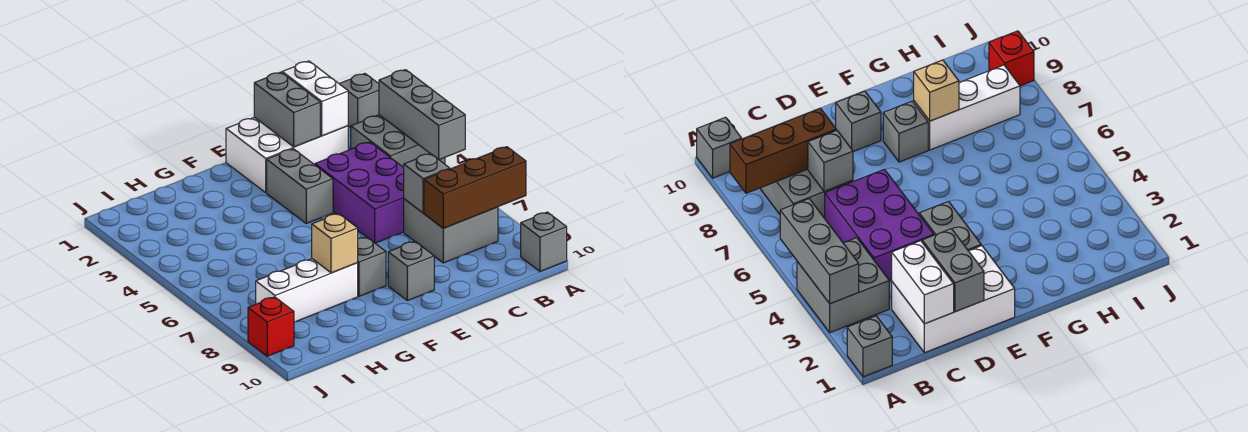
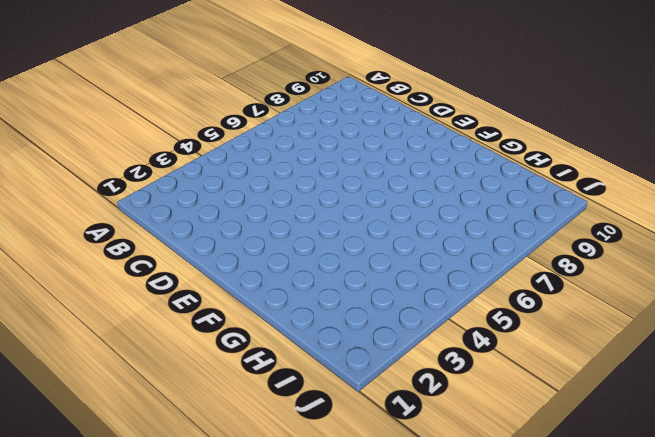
none -> grey brick A1 level 1
none -> grey brick A3:B4 level 1
none -> grey brick A10 level 1

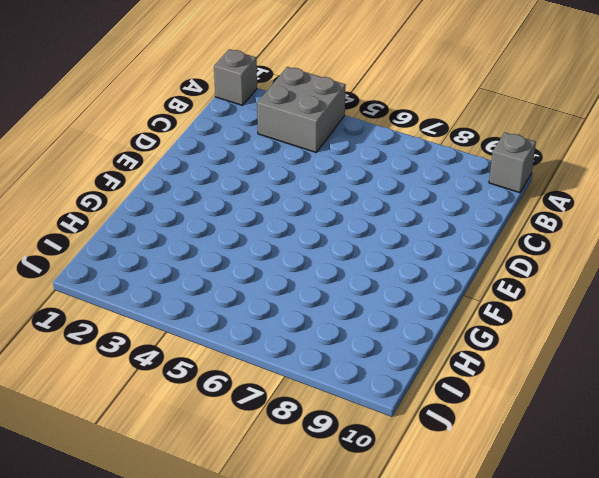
none -> grey brick B7:C8 level 1
none -> white brick C1:E2 level 1
none -> purple brick C4:D6 level 1

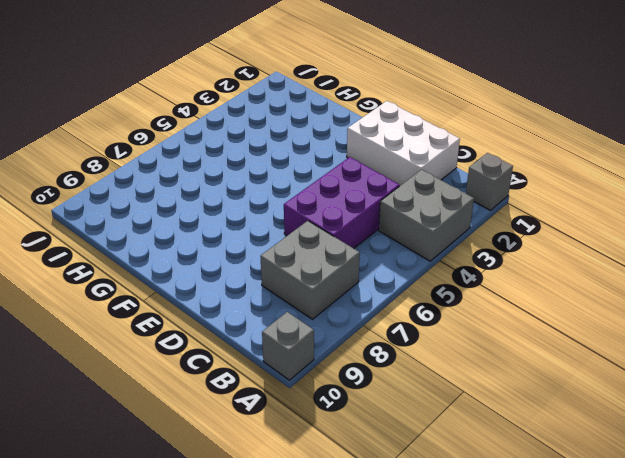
none -> grey brick E3:E4 level 1
none -> grey brick E9 level 1
none -> grey brick F8 level 1

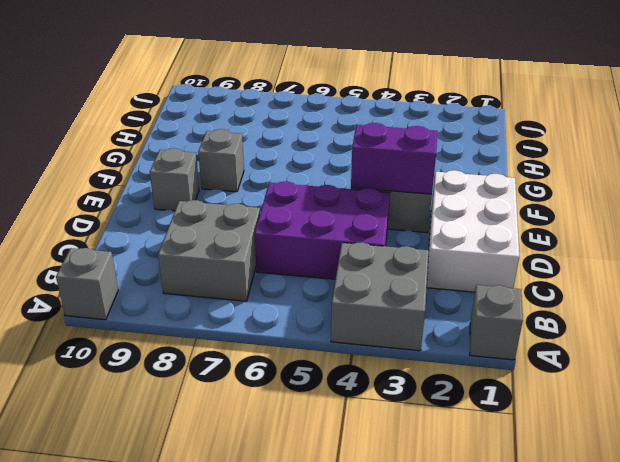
purple brick E3:E4 level 2 -> none
none -> white brick G8:I8 level 1
none -> red brick J9 level 1
none -> grey brick A3:A5 level 2

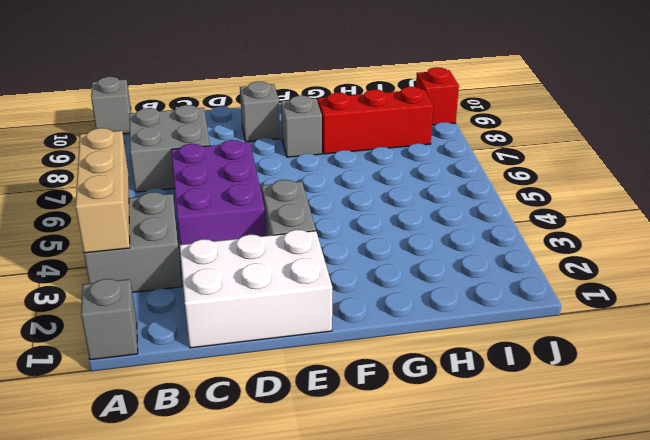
tan brick A3:A5 level 2 -> grey brick A3:A5 level 2
red brick G8:I8 level 1 -> white brick G8:I8 level 1
none -> brown brick A8:C8 level 2
none -> white brick C1:C2 level 2
none -> grey brick C7 level 2

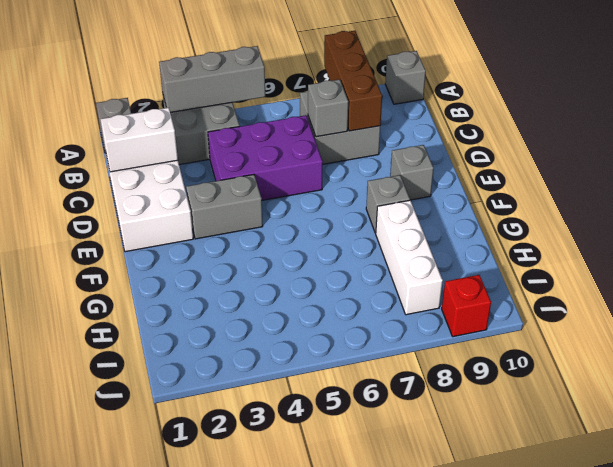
none -> grey brick D1:D2 level 2
none -> tan brick G8 level 2

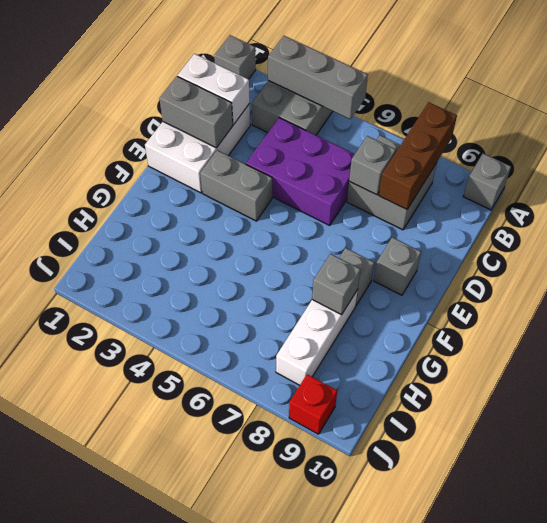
grey brick G8 level 2 -> tan brick G8 level 2

